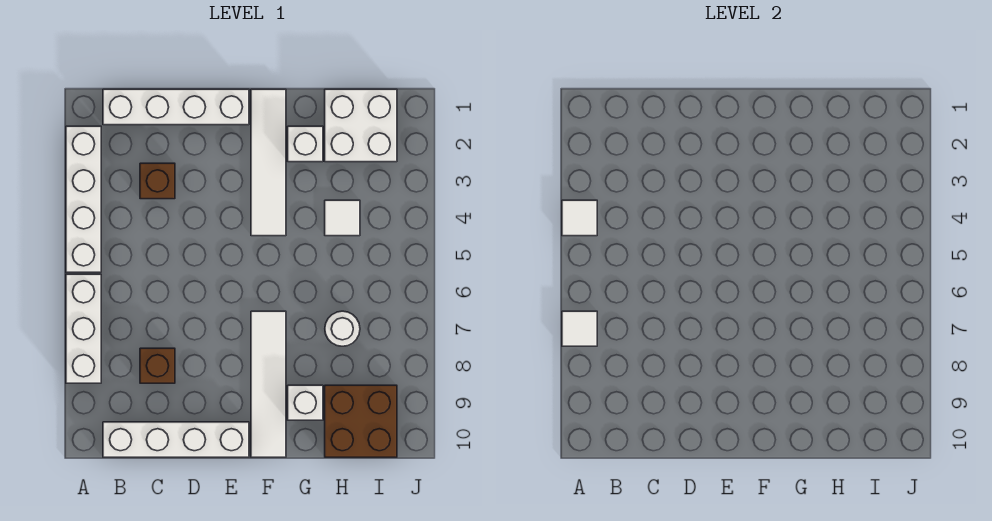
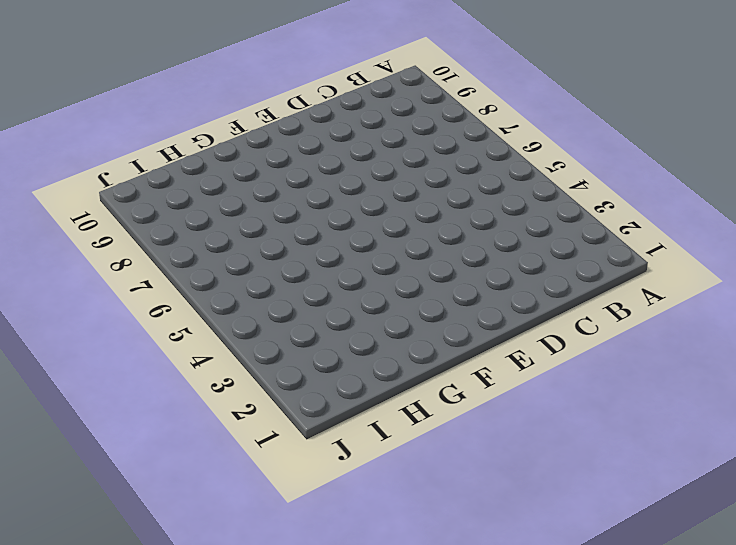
none -> white brick A2:A5 level 1
none -> white brick A6:A8 level 1
none -> white brick B1:E1 level 1

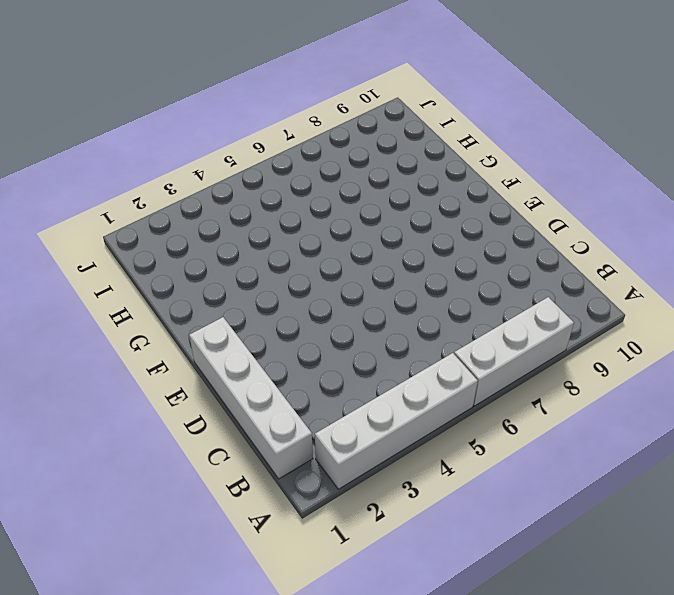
none -> white brick B10:E10 level 1
none -> brown brick C3 level 1
none -> brown brick C8 level 1

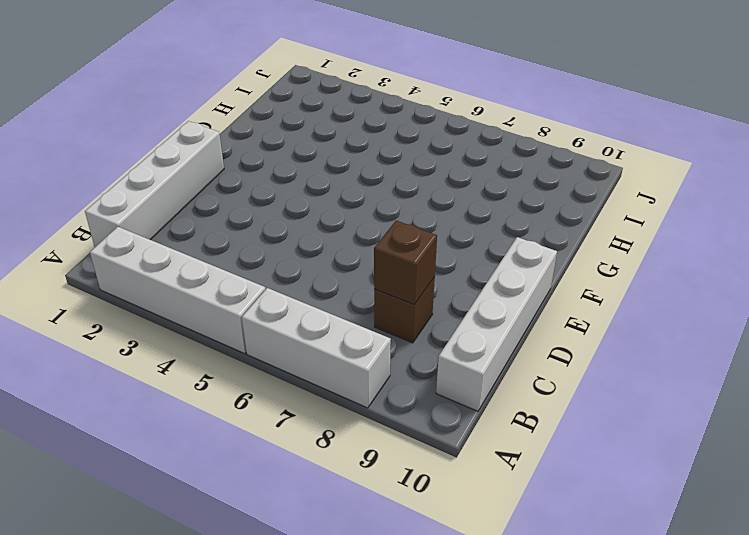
brown brick C8 level 2 -> brown brick C3 level 1
none -> white tile F1:F4 level 1
none -> white tile F7:F10 level 1
none -> white brick G2 level 1

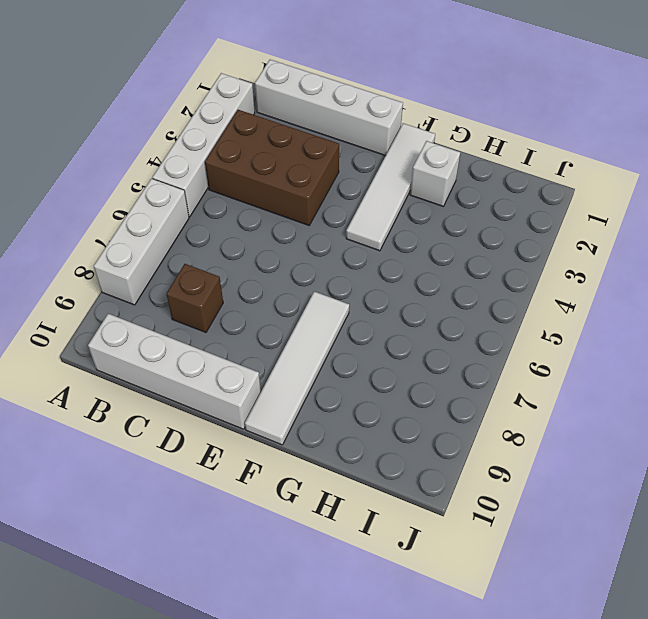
brown brick B3:D4 level 1 -> brown brick C3 level 1
none -> white brick G9 level 1
none -> white brick H1:I2 level 1
none -> white tile H4 level 1

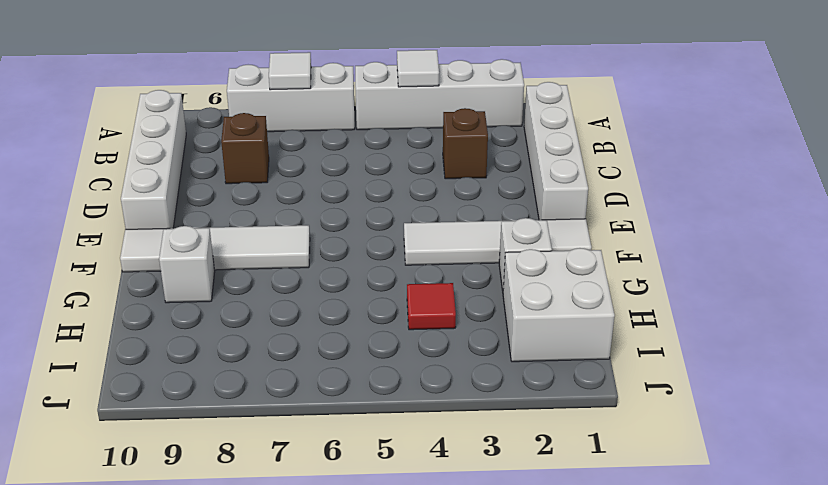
red tile H4 level 1 -> white tile H4 level 1
none -> white round brick H7 level 1
none -> brown brick H9:I10 level 1

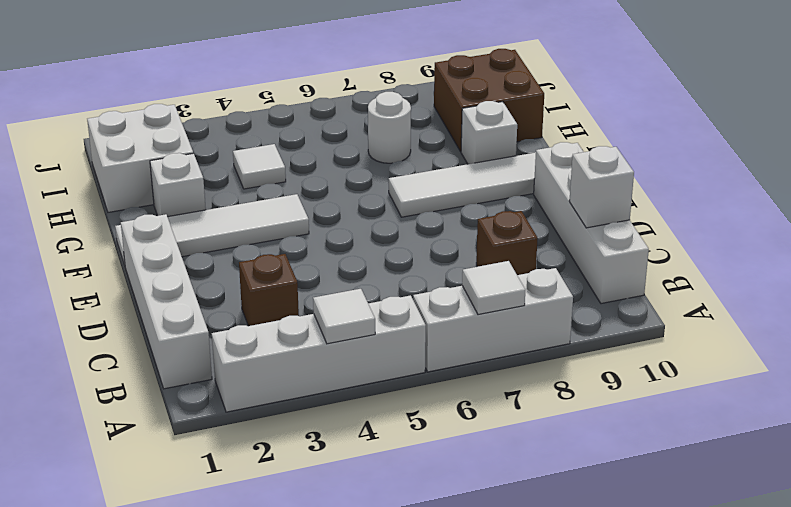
white brick C10 level 2 -> none

